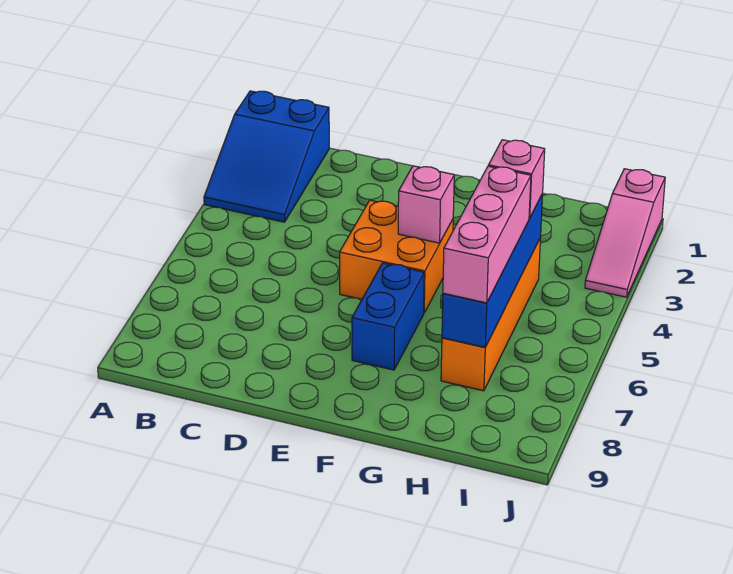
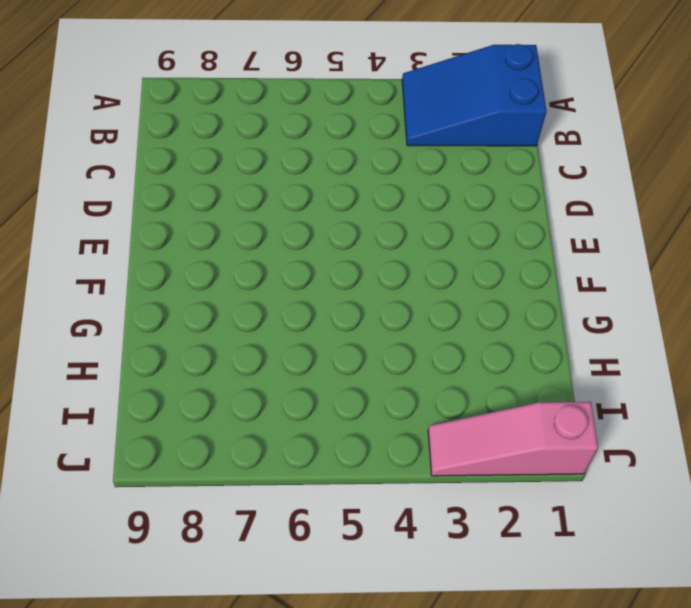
none -> orange brick E4:F5 level 1
none -> blue brick F6:F7 level 1

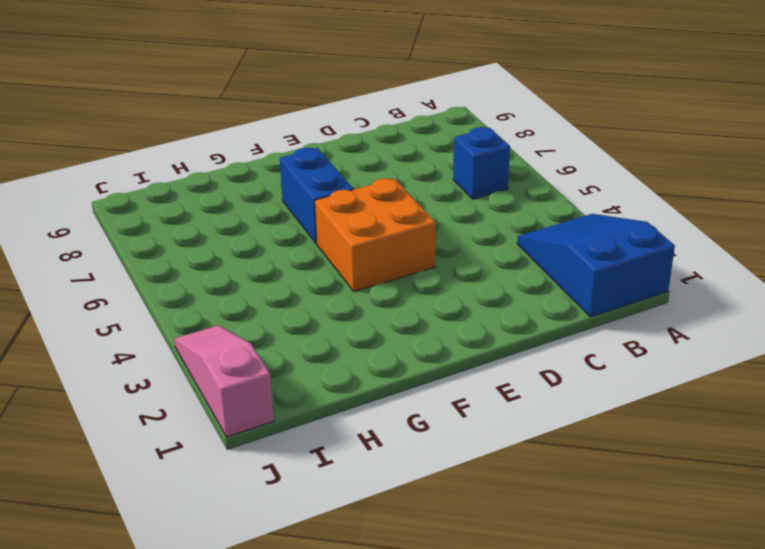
blue brick B6 level 1 -> none
none -> orange brick H4:H7 level 1
none -> pink brick F4 level 2

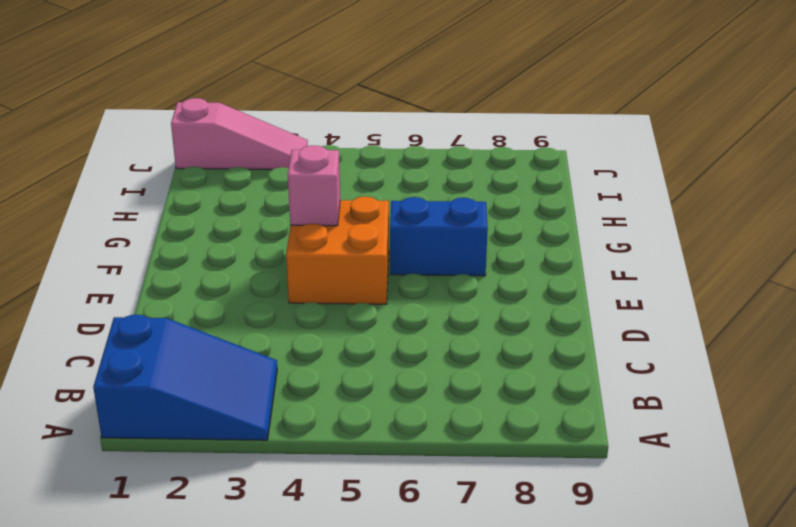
none -> orange brick H4:H7 level 1
none -> blue brick H4:H7 level 2

